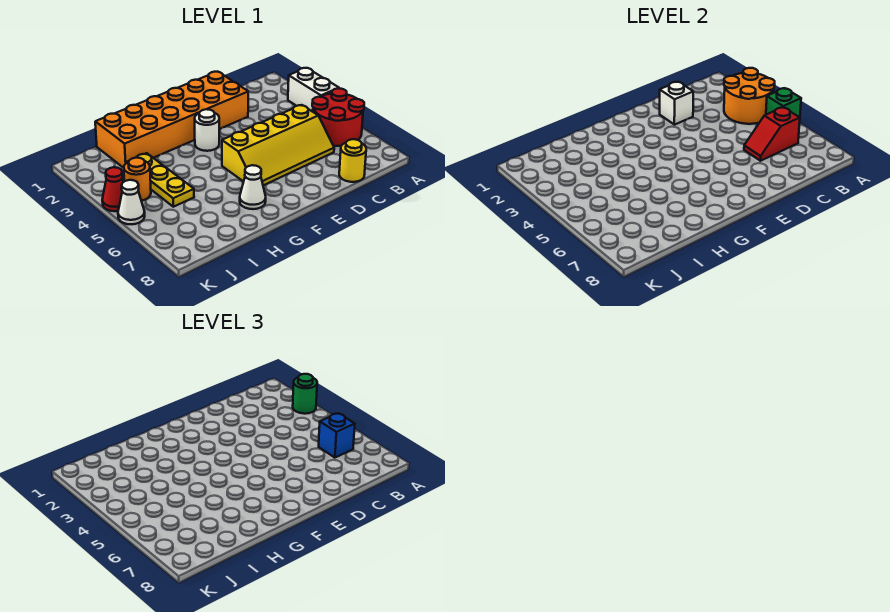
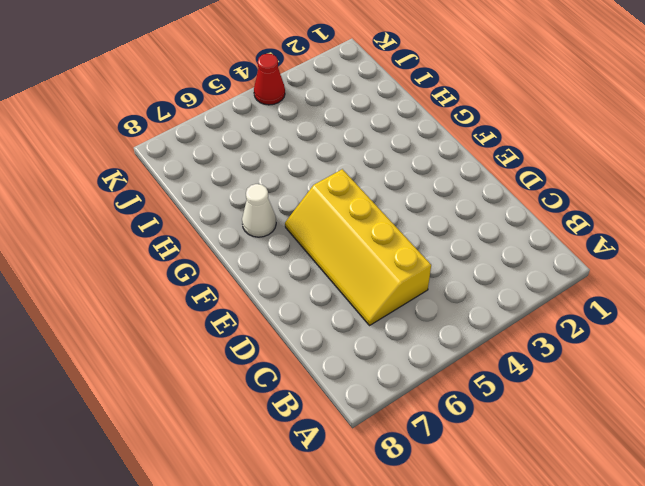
none -> white brick A3:A4 level 1
none -> red round brick A5:B6 level 1
none -> yellow round brick C8 level 1

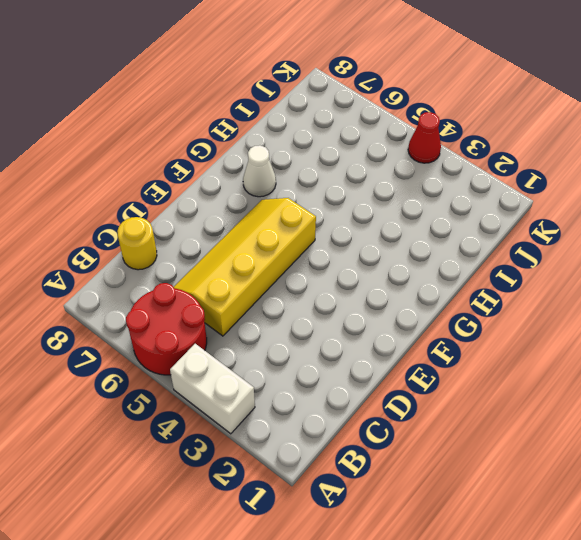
none -> orange brick D1:I2 level 1
none -> white round brick F3 level 1
none -> yellow plate I3:I5 level 1

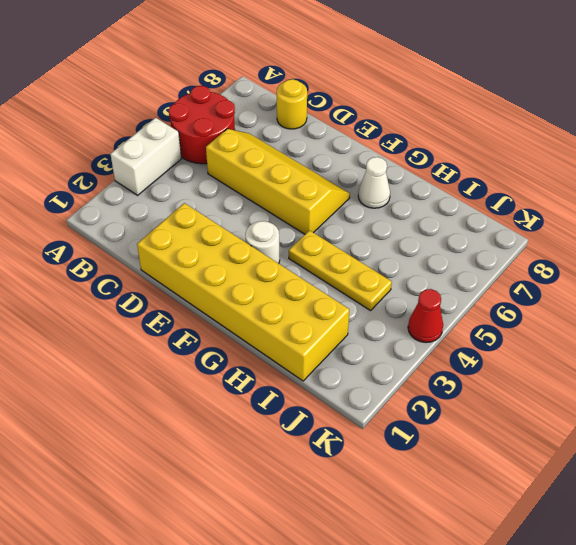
yellow brick D1:I2 level 1 -> orange brick D1:I2 level 1
yellow plate G4:I4 level 1 -> yellow plate I3:I5 level 1
none -> orange round brick J4 level 1
none -> white cone K5 level 1
none -> orange round brick A3:B4 level 2

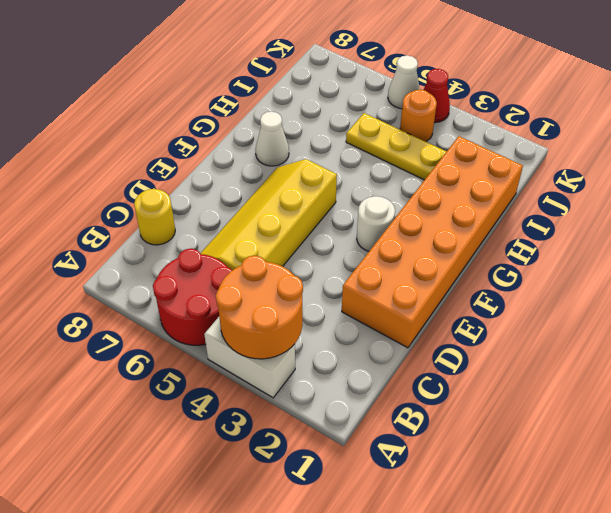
none -> green brick A5 level 2
none -> red slope B6:C6 level 2 top B
none -> white brick D2 level 2

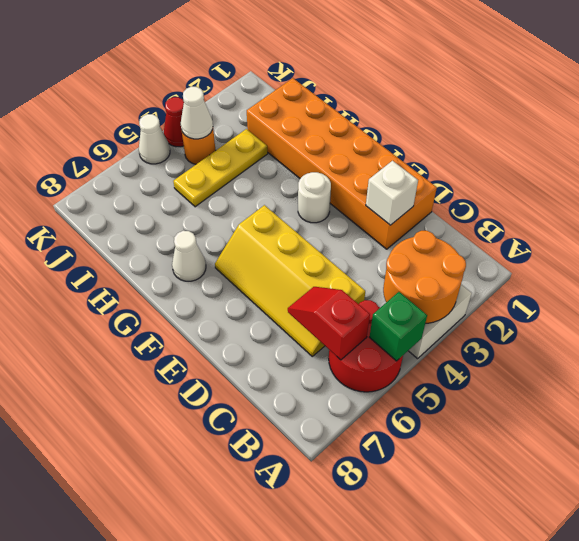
white cone J4 level 2 -> none
none -> yellow round brick C8 level 1
none -> green round brick A3 level 3
none -> blue brick B6 level 3

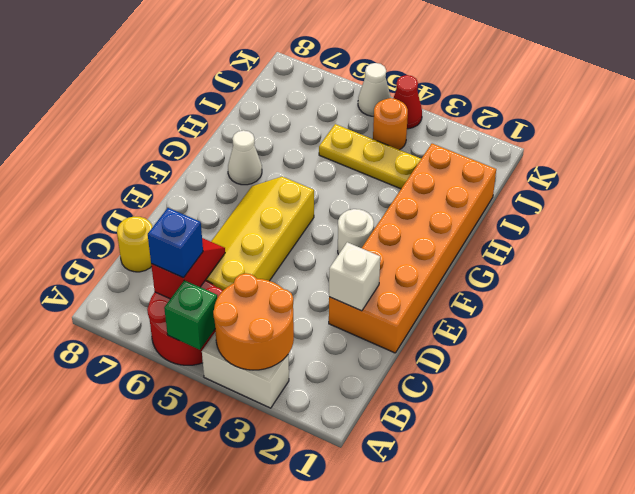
none -> green round brick A3 level 3

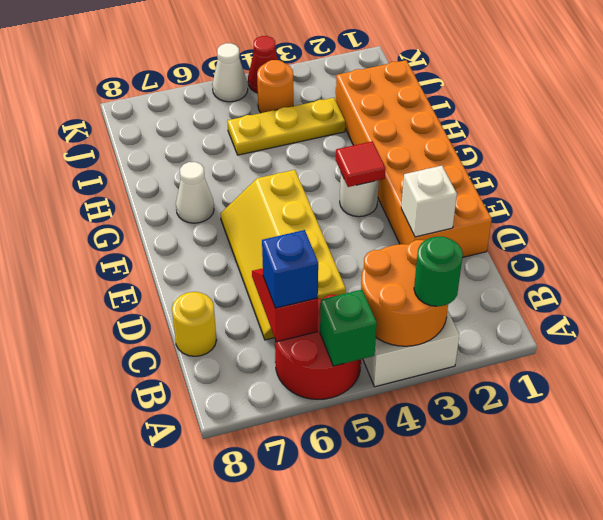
red tile F3 level 2 -> none

